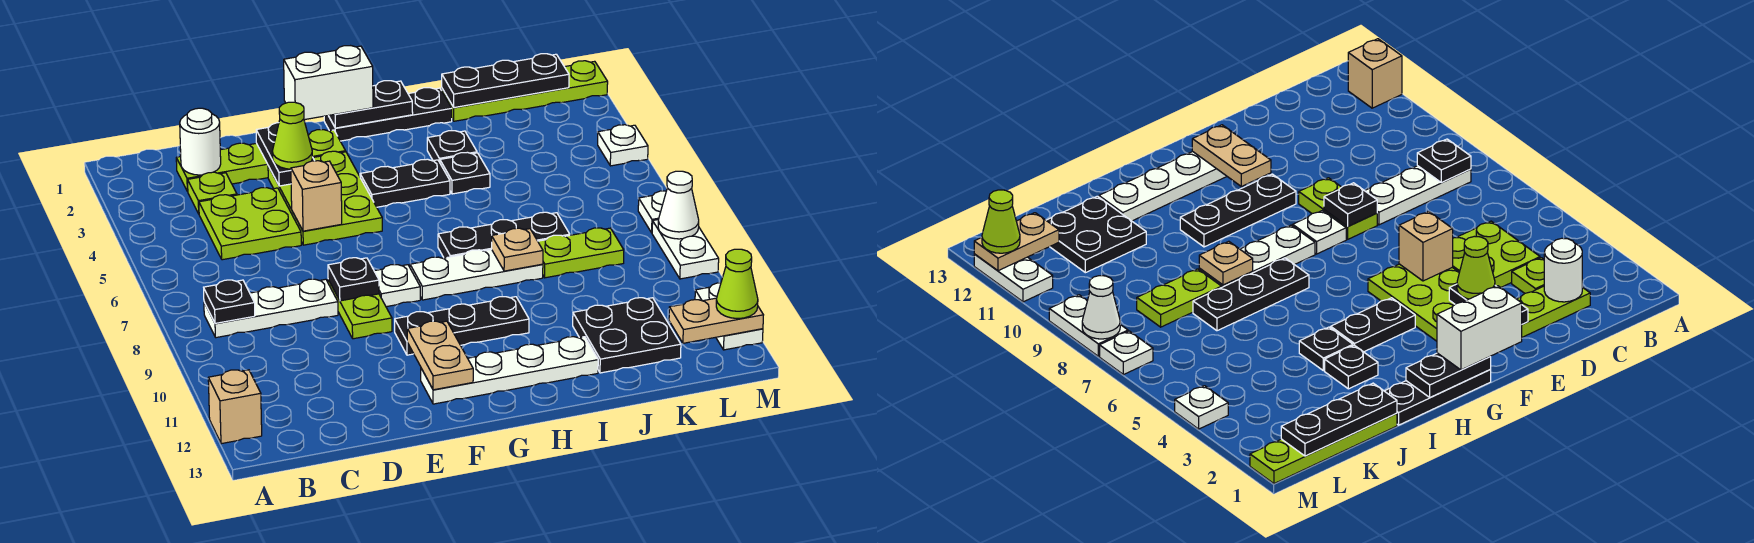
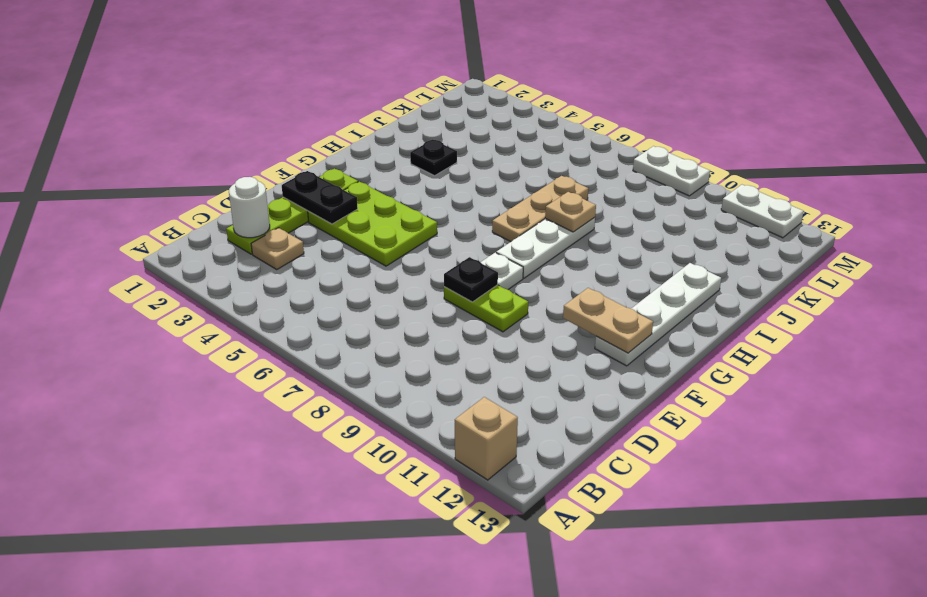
tan plate C3 level 1 -> lime plate C3 level 1
tan plate H7:J7 level 1 -> black plate H7:J7 level 1
none -> white plate B8:D8 level 1
none -> lime plate C4:D5 level 1
none -> black plate F10:H10 level 1
none -> black plate G1:I1 level 1

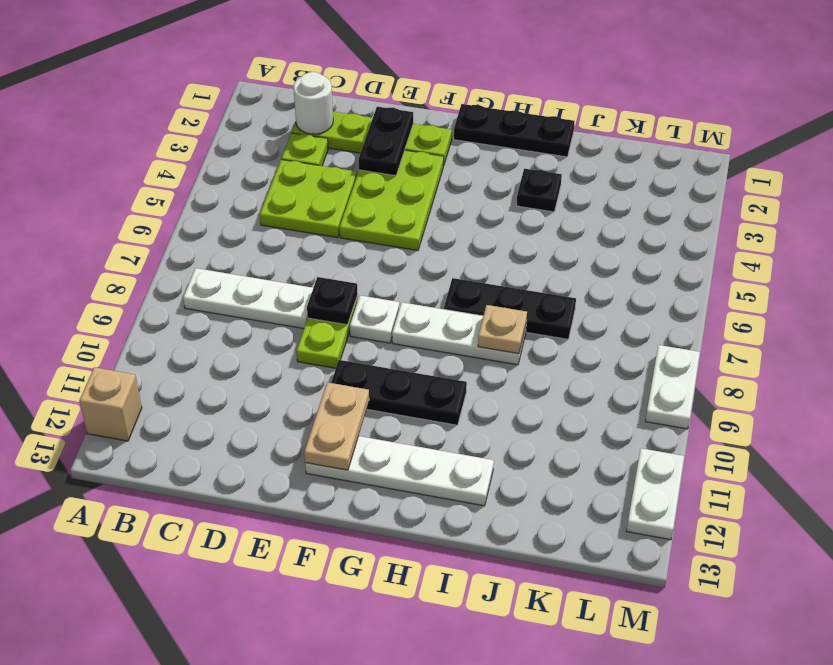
none -> black plate G4:H4 level 1
none -> black plate I4 level 1
none -> lime plate J1:M1 level 1
none -> lime plate J8:K8 level 1

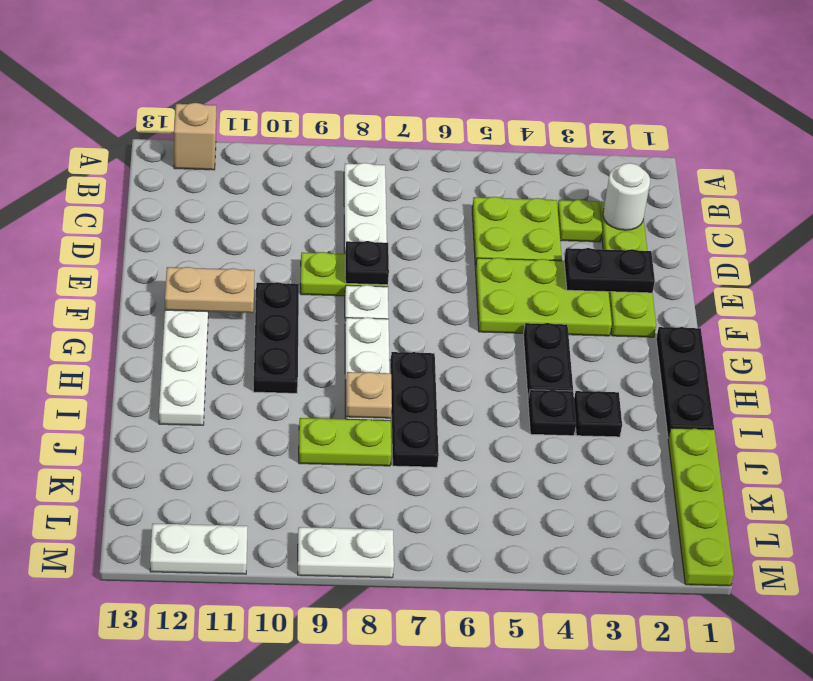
lime plate J8:J9 level 1 -> lime plate J8:K8 level 1
none -> black plate J11:K12 level 1
none -> white plate M4 level 1
none -> white plate M7 level 1
none -> black plate B8 level 2

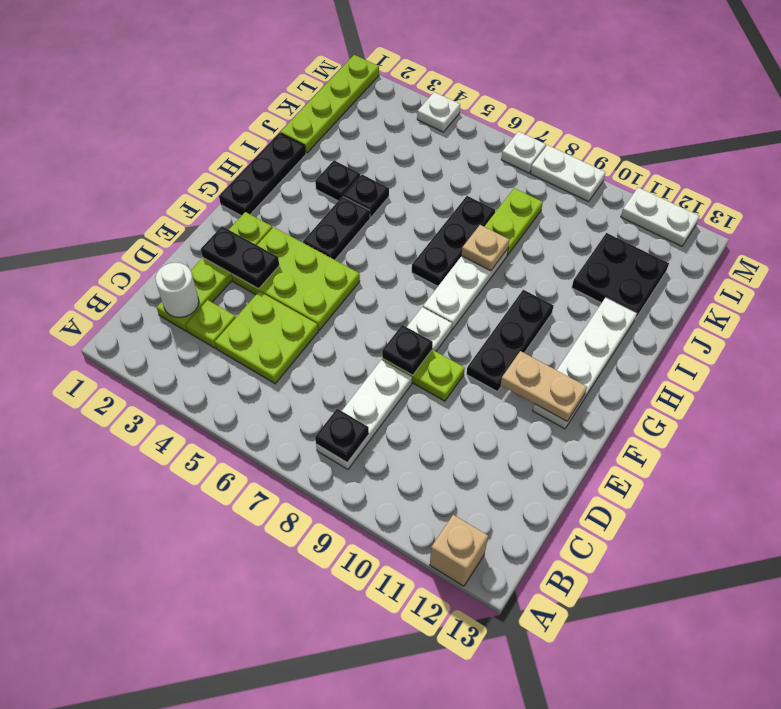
none -> tan brick E5 level 2
none -> black plate G1:H1 level 2
none -> black plate J1:L1 level 2
none -> tan plate L12:M12 level 2

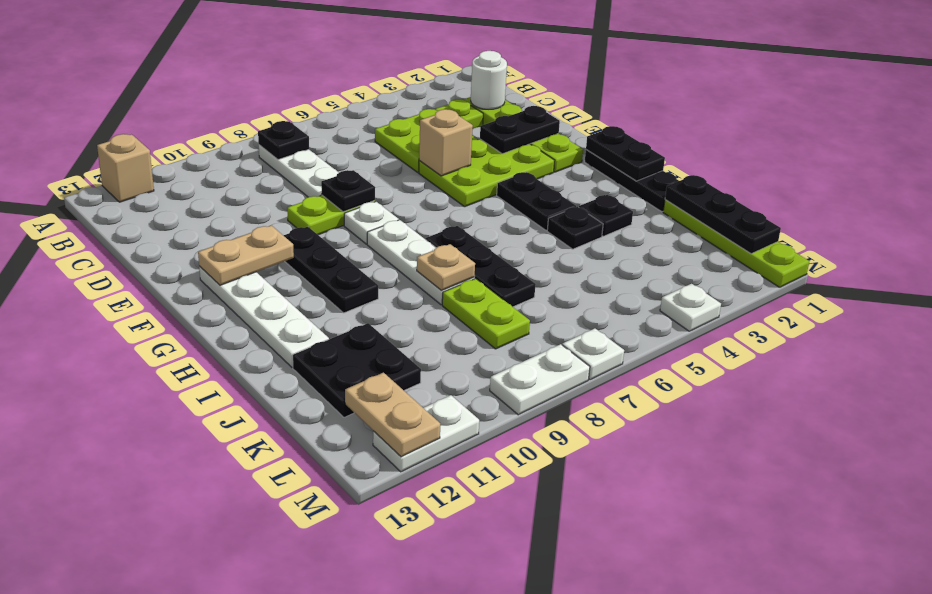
none -> white cone M8 level 2
none -> lime cone E3 level 3
none -> white brick F1:G1 level 3
none -> lime cone M12 level 3

